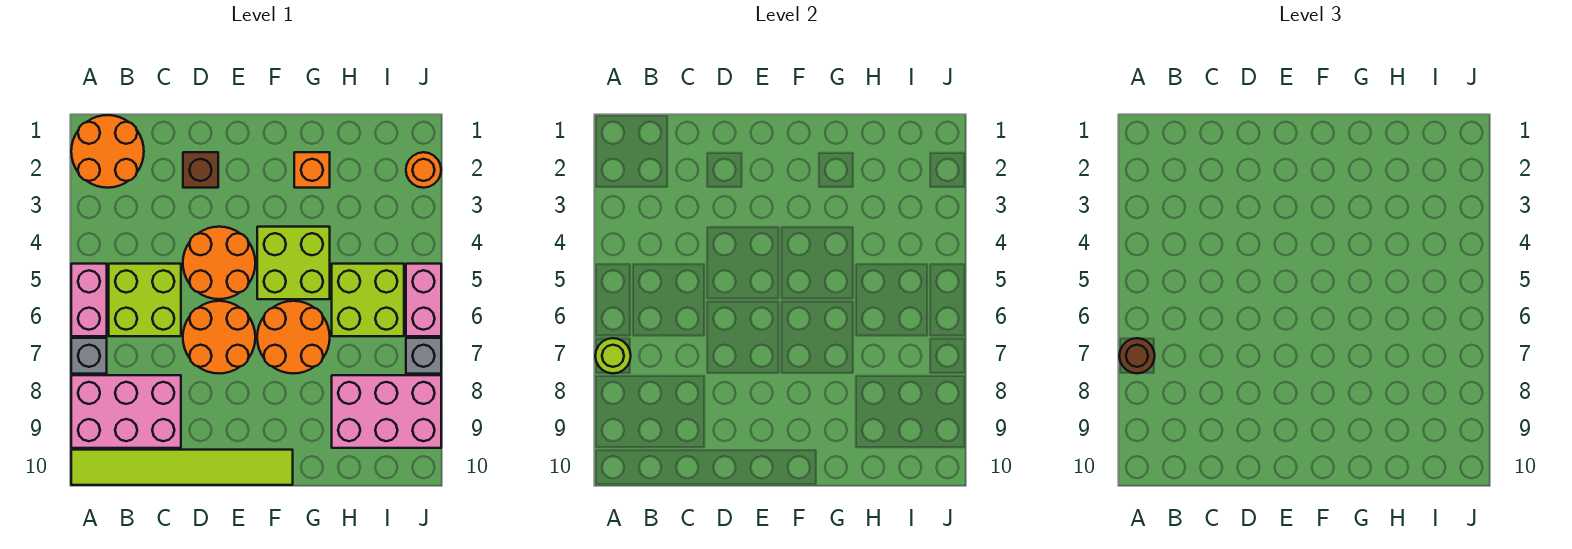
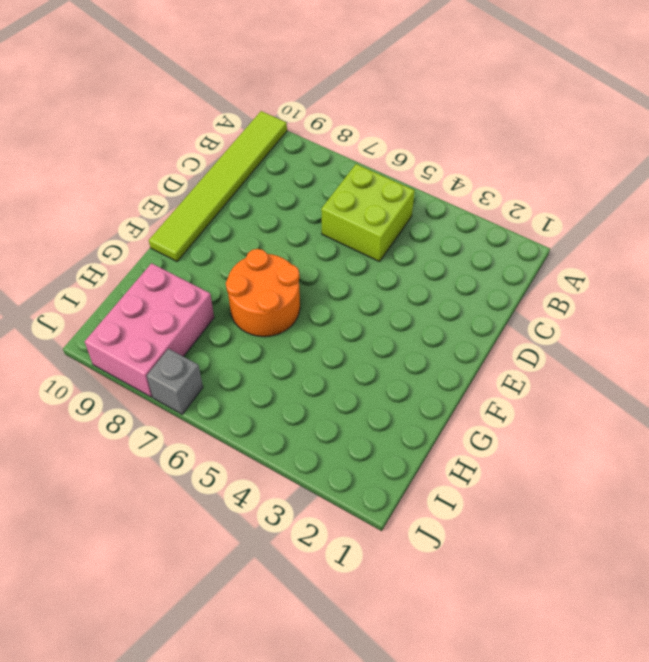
none -> orange round brick A1:B2 level 1
none -> pink brick A5:A6 level 1
none -> grey brick A7 level 1

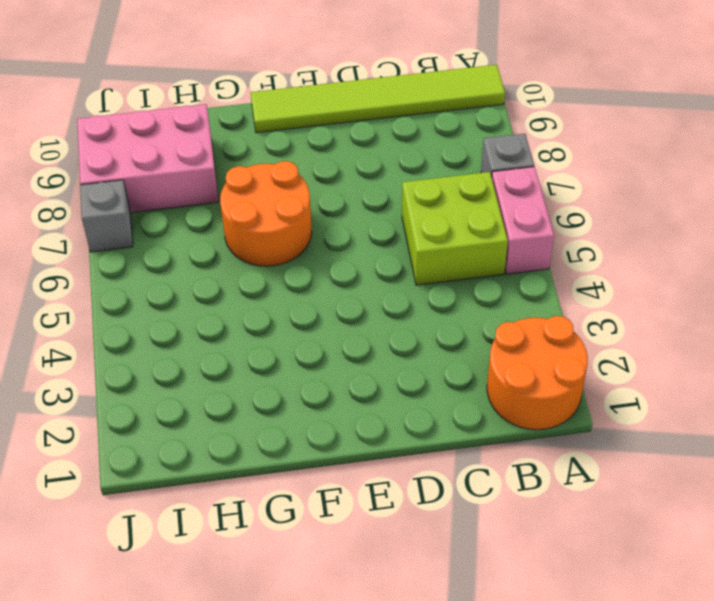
none -> pink brick A8:C9 level 1
none -> brown brick D2 level 1
none -> orange round brick D4:E5 level 1

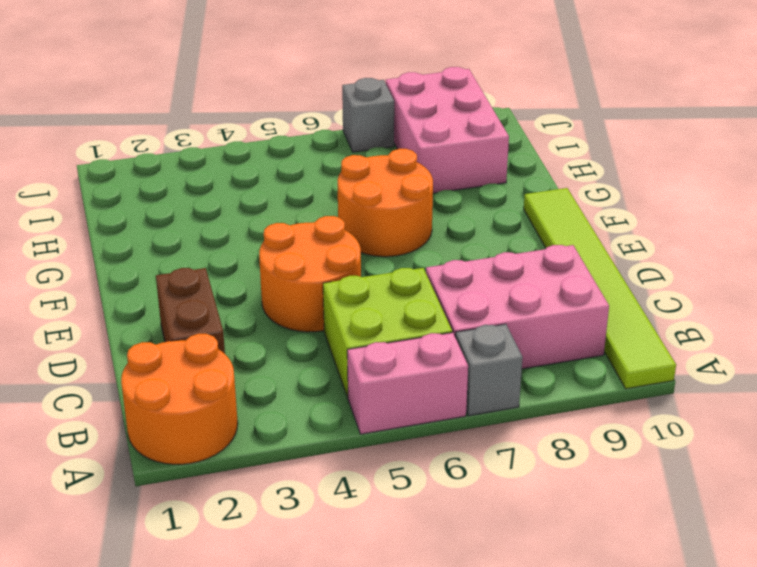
pink brick B7:C9 level 1 -> pink brick A8:C9 level 1
brown brick C2:D2 level 1 -> brown brick D2 level 1
none -> orange round brick D6:E7 level 1
none -> lime brick F4:G5 level 1
none -> orange brick G2 level 1

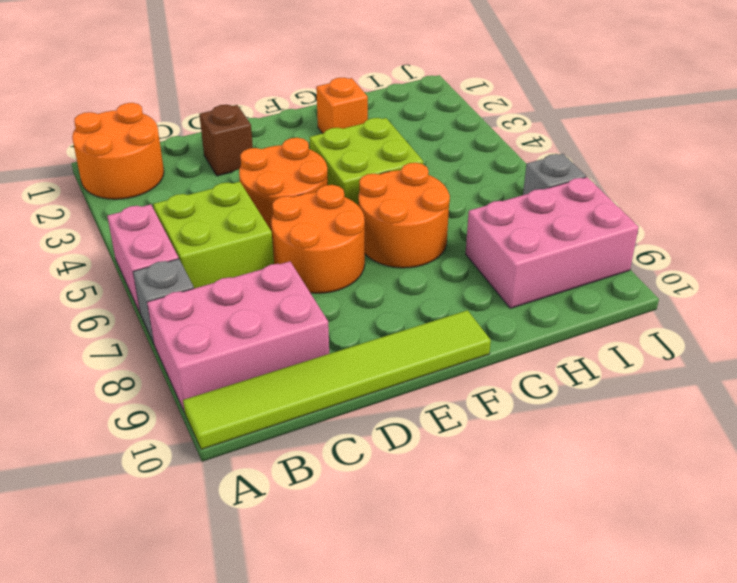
none -> lime brick H5:I6 level 1
none -> orange round brick J2 level 1
none -> pink brick J5:J6 level 1

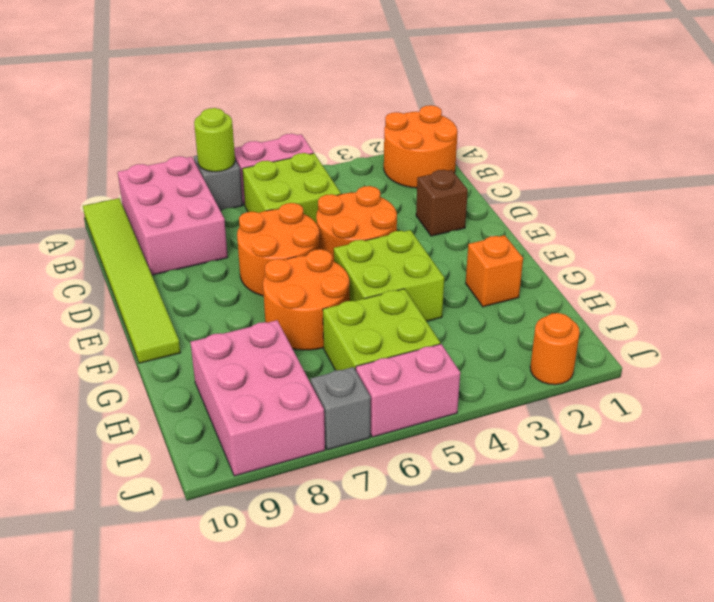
none -> brown round brick A7 level 3

